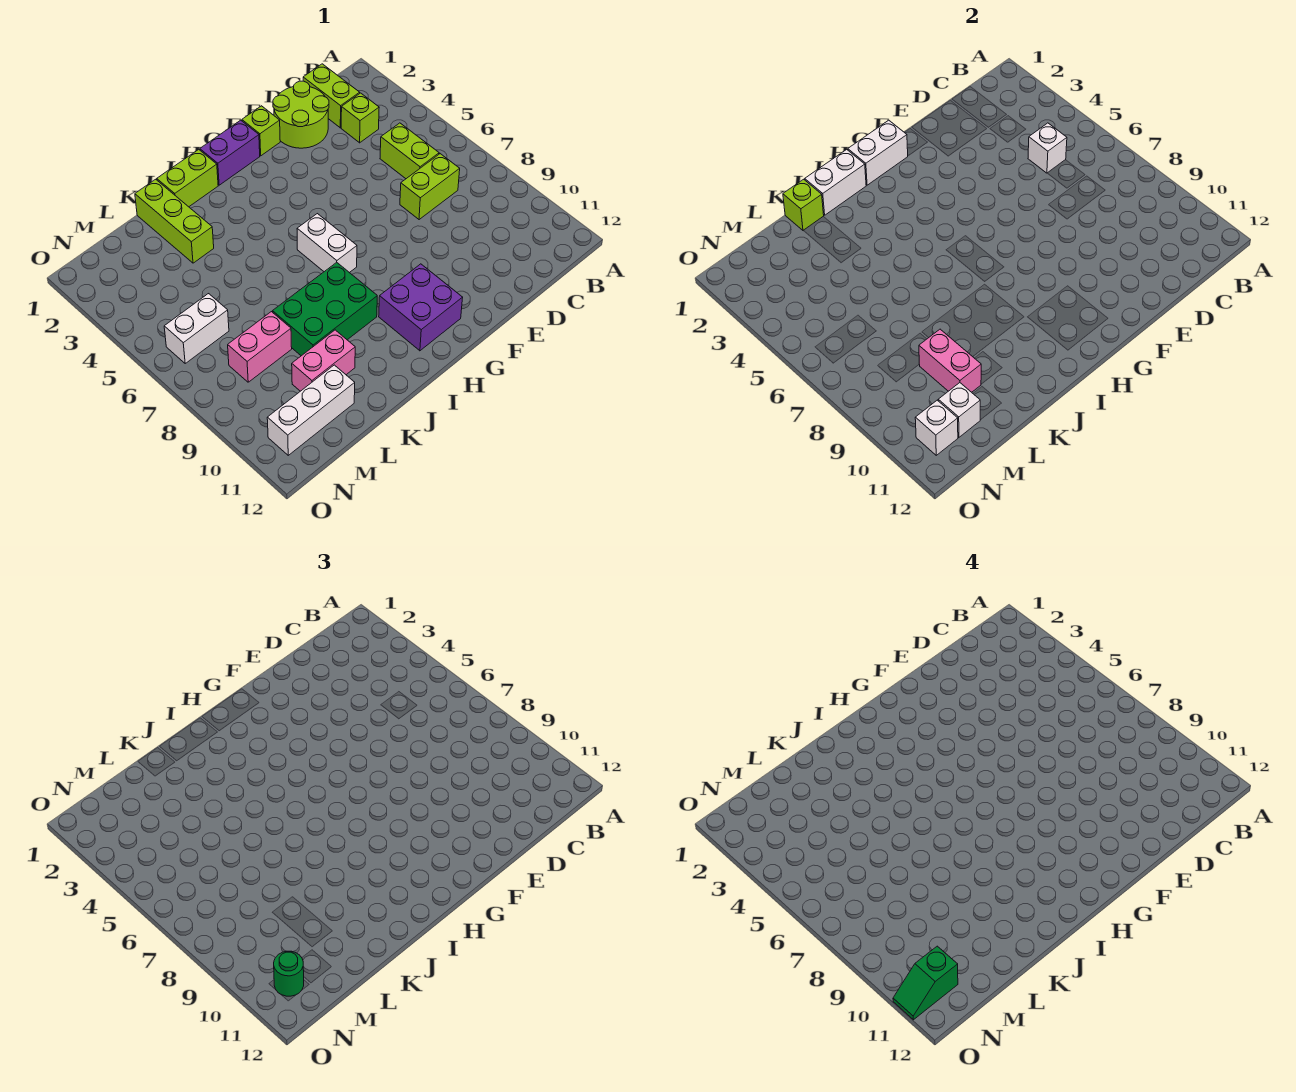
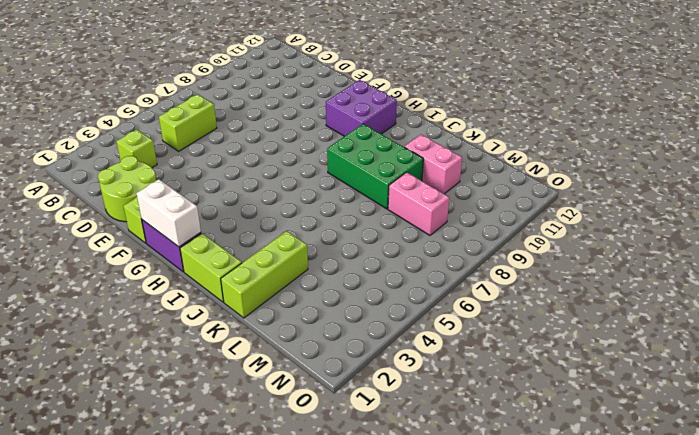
none -> lime brick C1:C2 level 1
none -> lime brick C7:D7 level 1
none -> white brick H6:H7 level 1

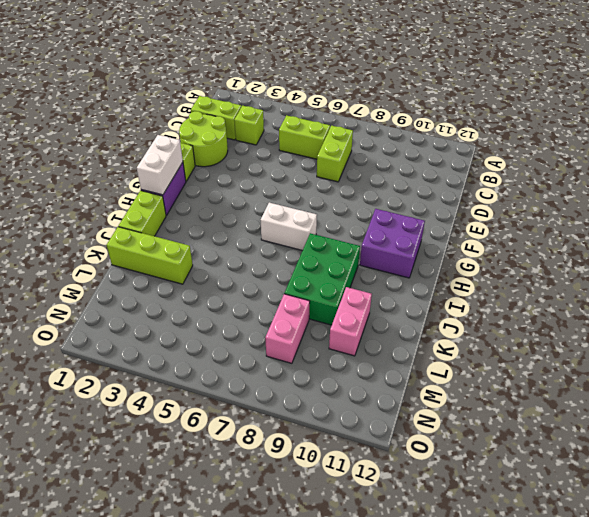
none -> white brick L11:N11 level 1
none -> white brick M6:N6 level 1
none -> white brick C5 level 2

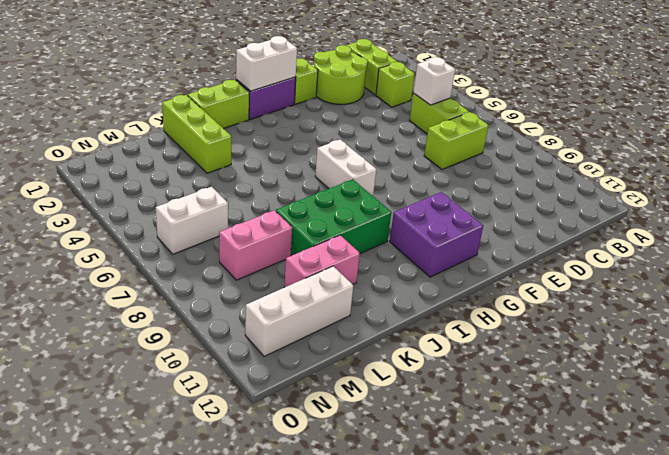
none -> white brick I1:J1 level 2
none -> lime brick K1 level 2
none -> pink brick L9:L10 level 2

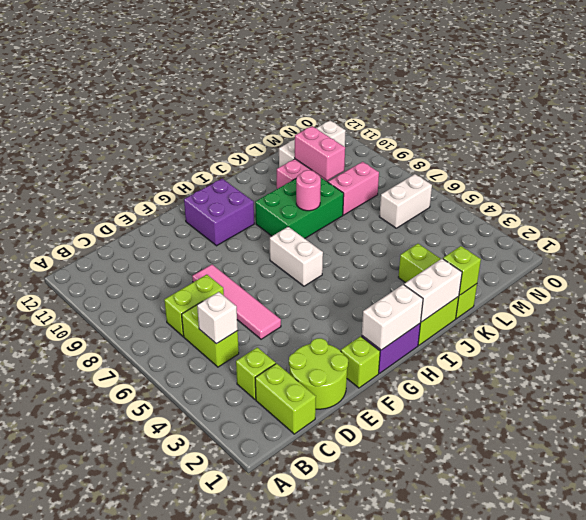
pink tile E5:E8 level 1 -> none
pink round brick J8 level 2 -> none
none -> white brick M11 level 2
none -> white brick N11 level 2
none -> green round brick N11 level 3

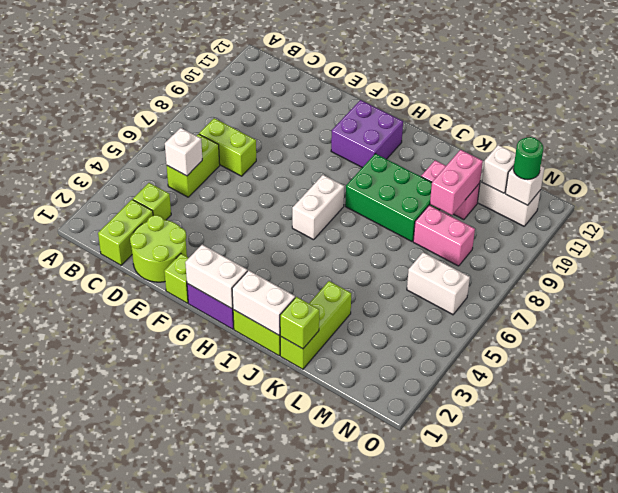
none -> green slope N11:O11 level 4 top N

